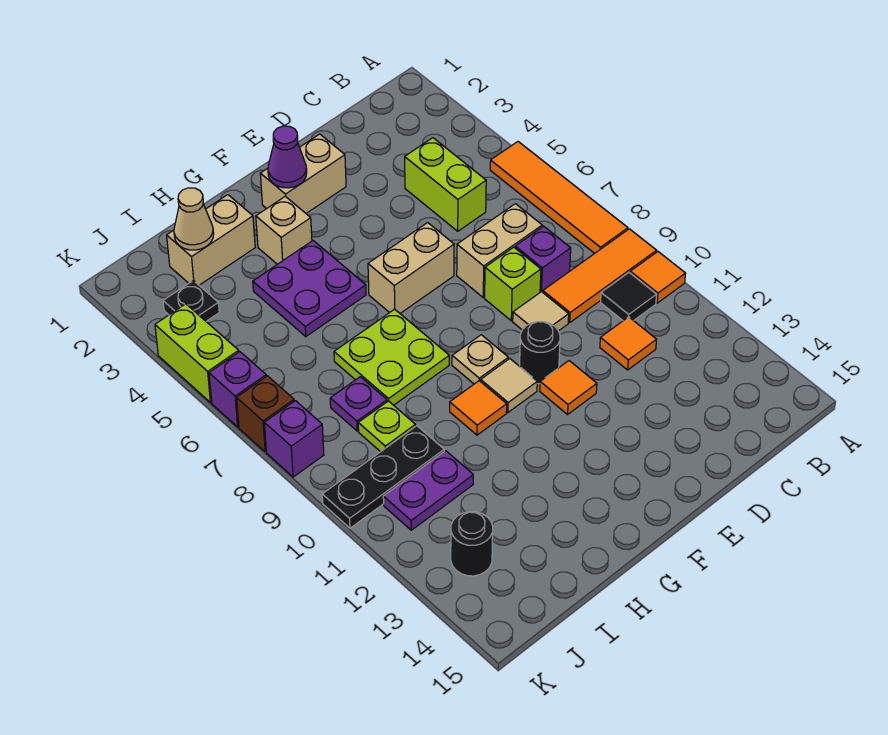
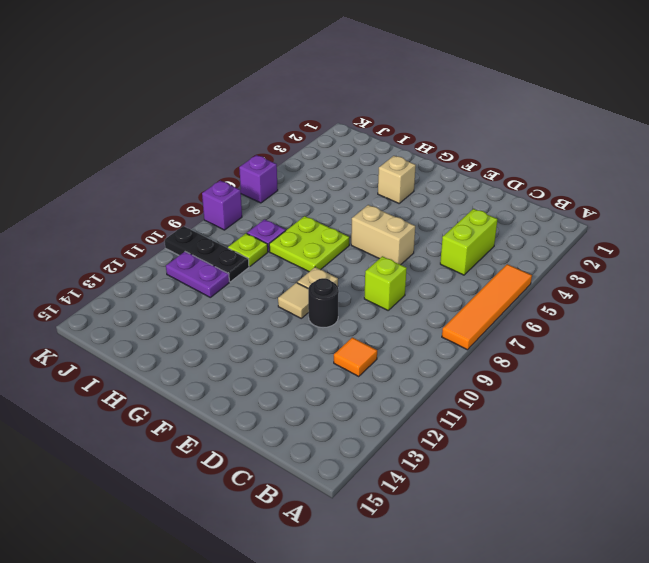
none -> orange tile A9:C9 level 1
none -> orange tile A10 level 1
none -> black tile B10 level 1
none -> tan brick C7:D7 level 1

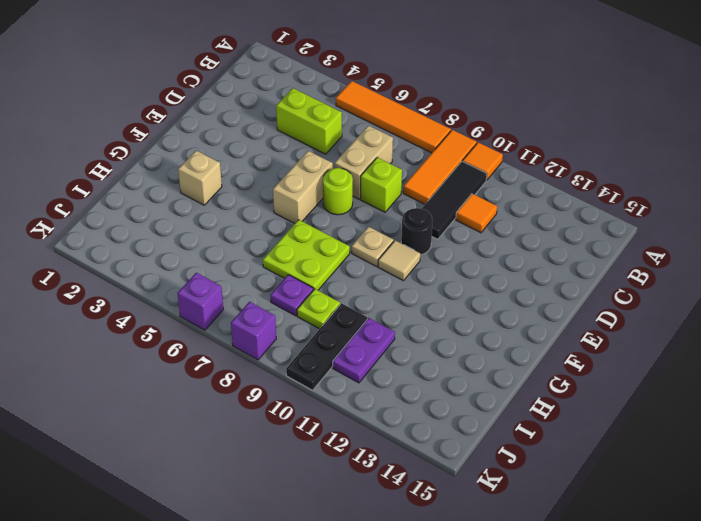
black tile B10:D10 level 1 -> black tile B10 level 1
lime round brick E7 level 1 -> none
none -> purple brick C8 level 1
none -> tan tile D9 level 1
none -> tan brick E2:F2 level 1
none -> orange tile E11 level 1

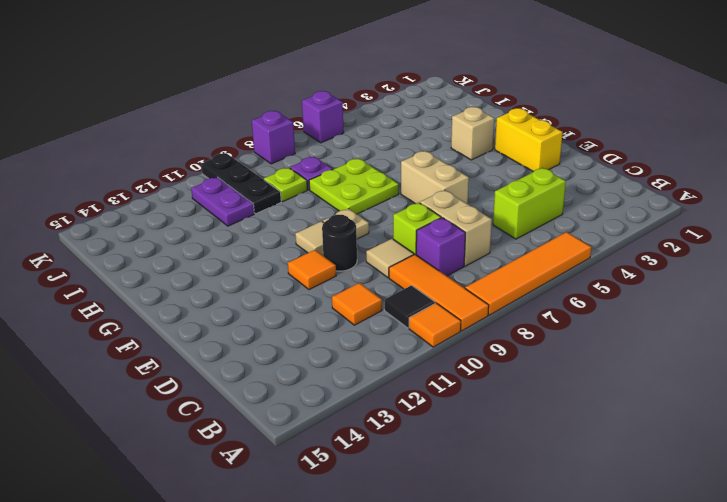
yellow brick E2:F2 level 1 -> tan brick E2:F2 level 1
none -> purple plate G4:H5 level 1
none -> orange tile G10 level 1
none -> tan brick H2:I2 level 1
none -> black plate J3 level 1

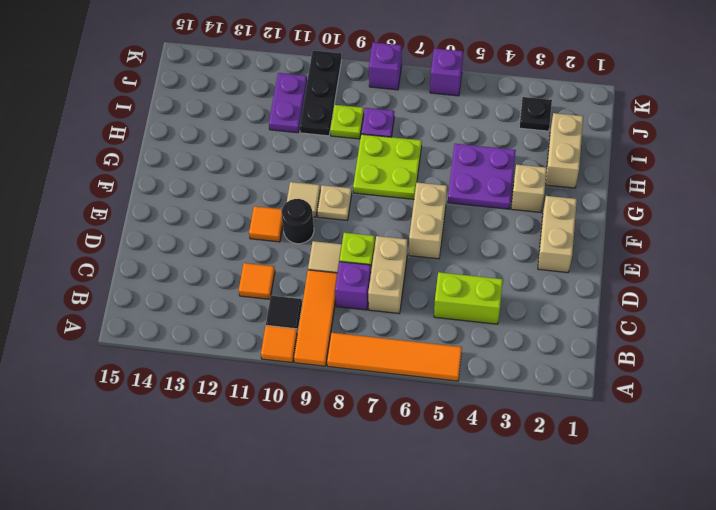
none -> orange tile G10 level 1
none -> black round brick J13 level 1
none -> lime brick K4:K5 level 1
none -> brown brick K7 level 1

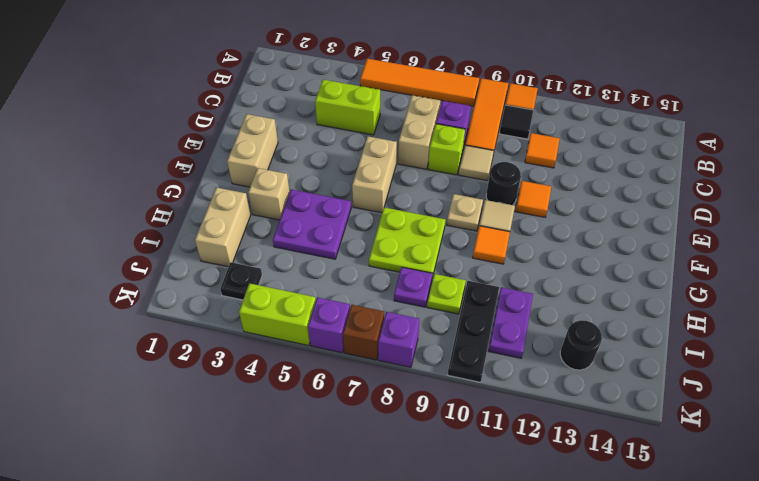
none -> purple cone F2 level 2
none -> tan cone I2 level 2

